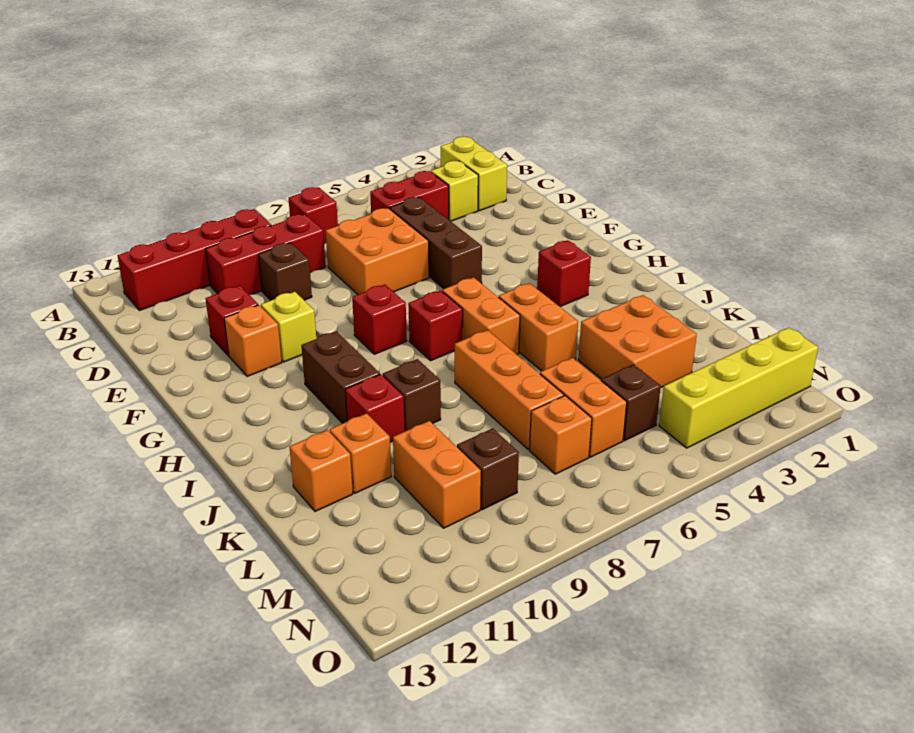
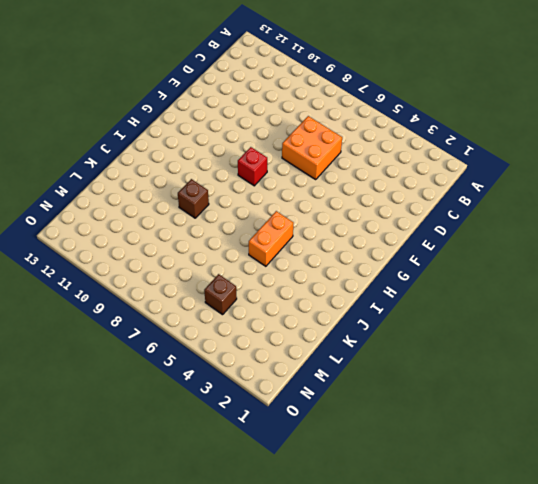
none -> yellow brick B2:C2 level 1
none -> red brick B7 level 1
none -> red brick B9:B12 level 1
none -> yellow brick C3 level 1

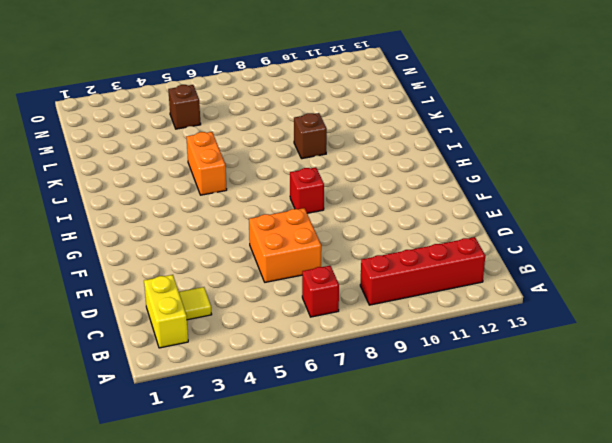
yellow tile C3 level 1 -> yellow brick C3 level 1
none -> red brick C4:C5 level 1
none -> red brick C8:C10 level 1
none -> brown brick D5:F5 level 1
none -> brown brick D9 level 1

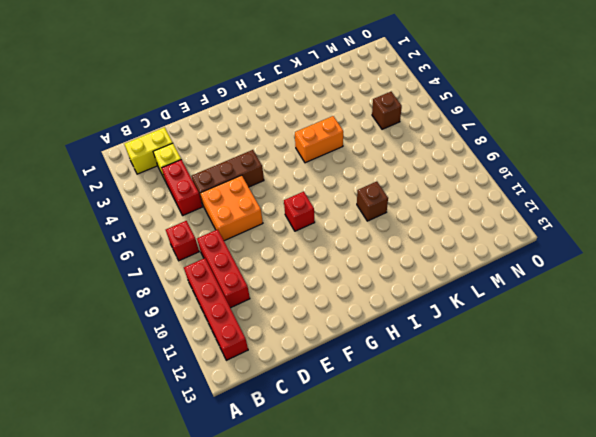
none -> brown brick D9 level 1
none -> red brick E11 level 1
none -> yellow brick F10 level 1
none -> orange brick F11 level 1

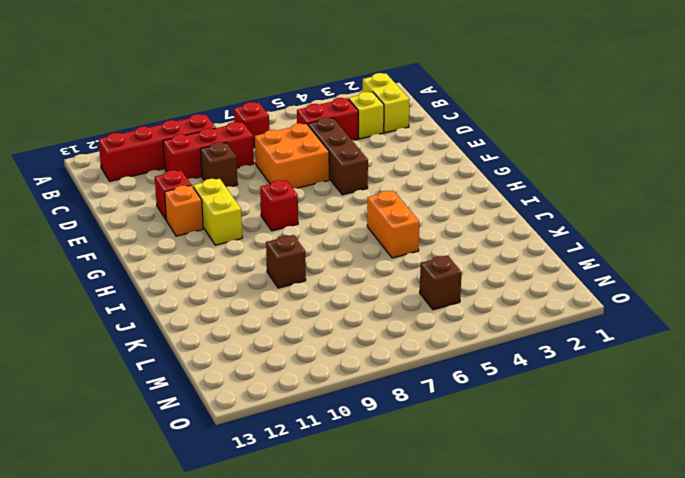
yellow brick F10:G10 level 1 -> yellow brick F10 level 1
none -> red brick H3 level 1
none -> orange brick H6:I6 level 1
none -> red brick H7 level 1
none -> brown brick H10:I10 level 1

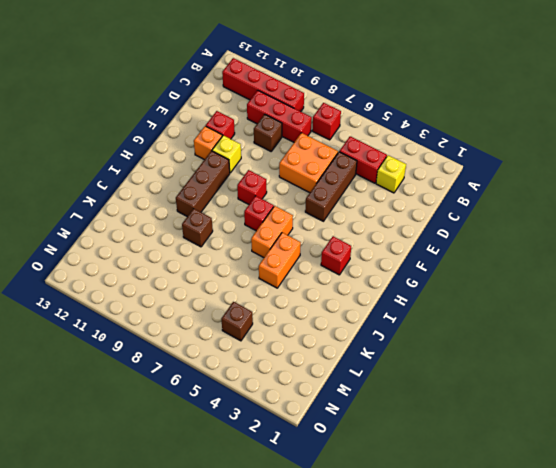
brown brick G10:I10 level 1 -> brown brick H10:I10 level 1
none -> yellow brick B2:C2 level 1
none -> orange brick J7:L7 level 1
none -> red brick J10 level 1
none -> orange brick K3:L4 level 1

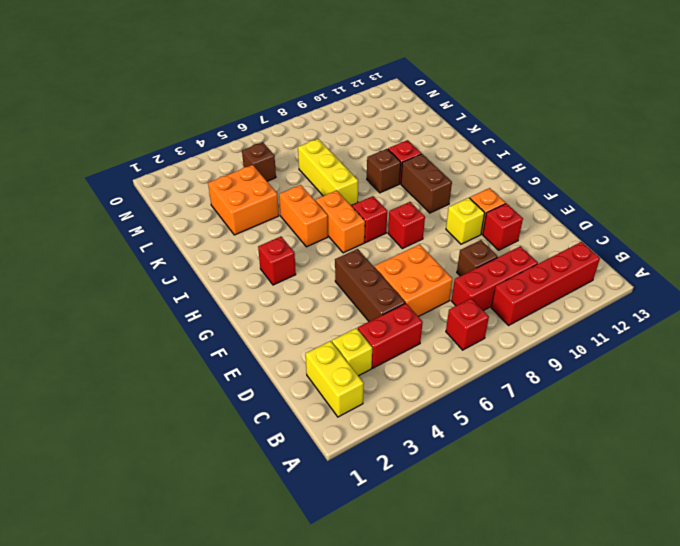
yellow brick J7:L7 level 1 -> orange brick J7:L7 level 1
none -> orange brick K11 level 1
none -> orange brick K12 level 1
none -> orange brick L6:M6 level 1
none -> orange brick L10:M10 level 1

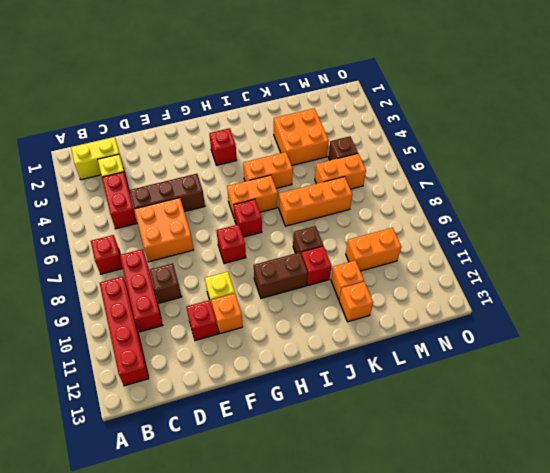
none -> orange brick M7 level 1
none -> brown brick M9 level 1
none -> yellow brick N1:N4 level 1

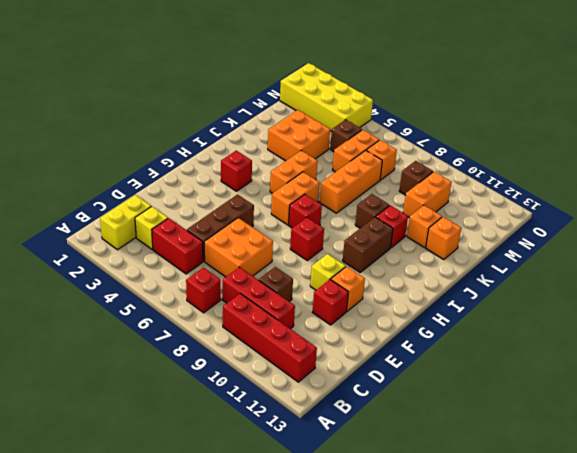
yellow brick N1:O4 level 1 -> yellow brick N1:N4 level 1

